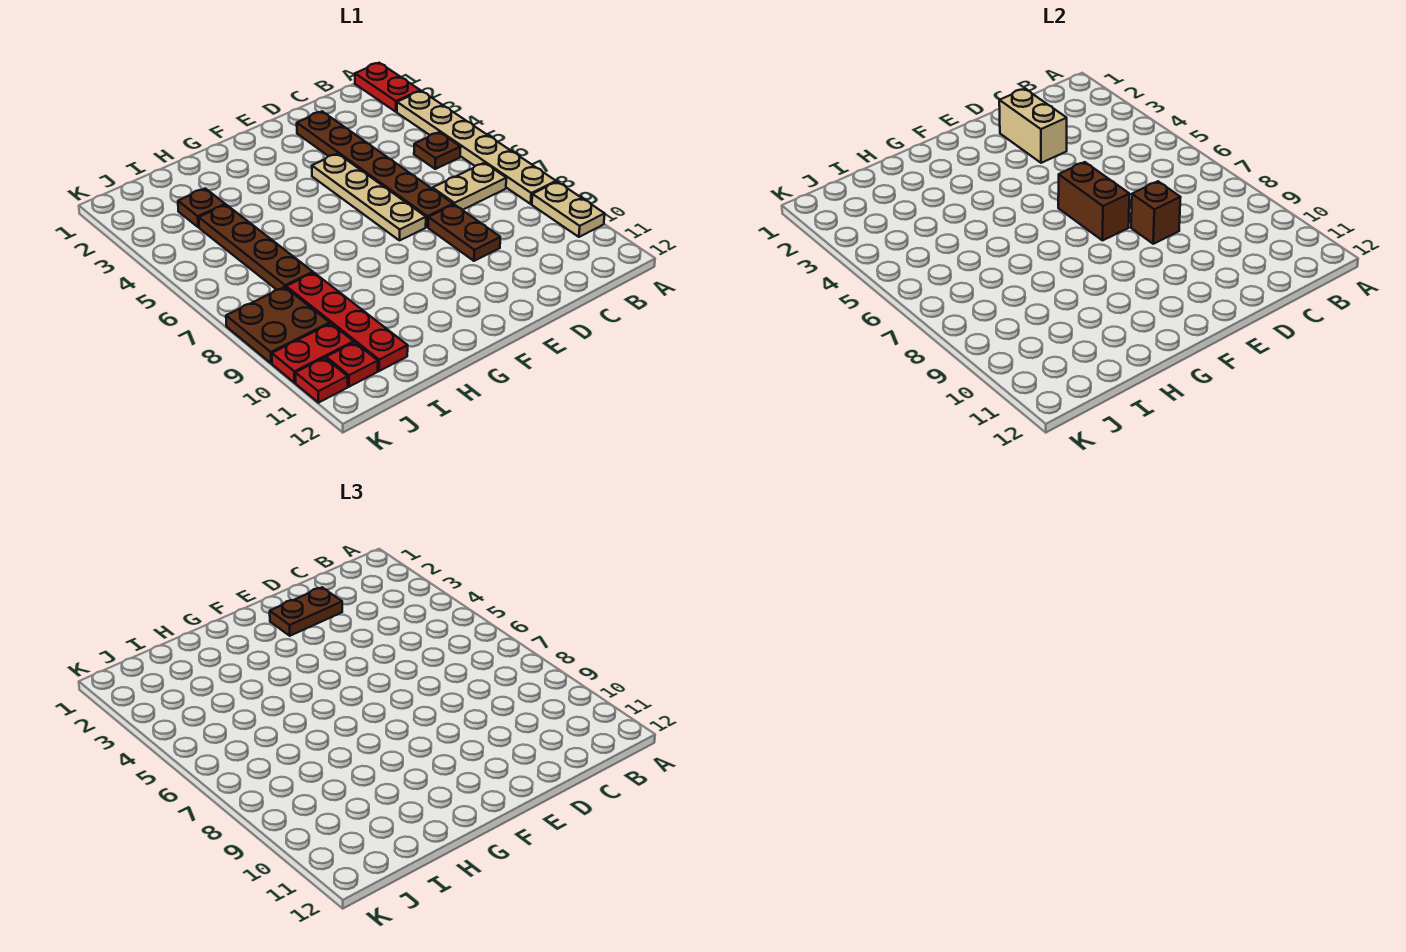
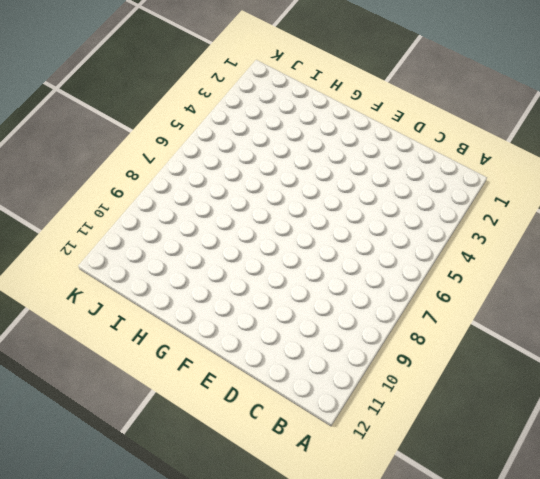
none -> red plate A1:A2 level 1
none -> tan plate A3:A8 level 1
none -> tan plate A9:A10 level 1

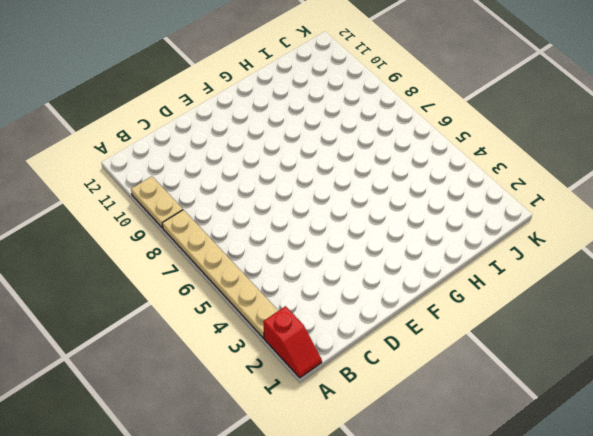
red slope A1:A2 level 1 top 2 -> red plate A1:A2 level 1
none -> brown plate B5 level 1
none -> tan plate B7:C7 level 1
none -> brown plate D2:D7 level 1

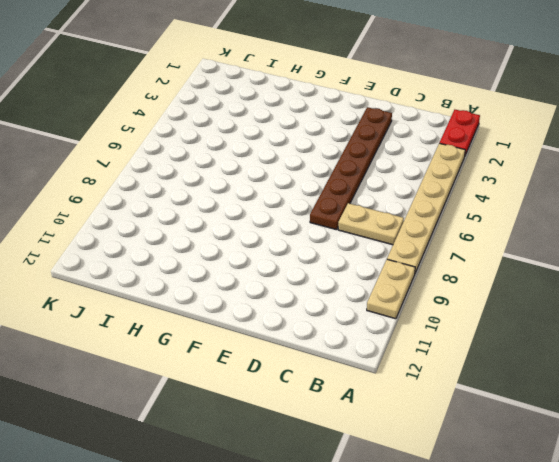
none -> brown plate B5 level 1
none -> brown plate D8:D9 level 1
none -> tan plate E4:E7 level 1

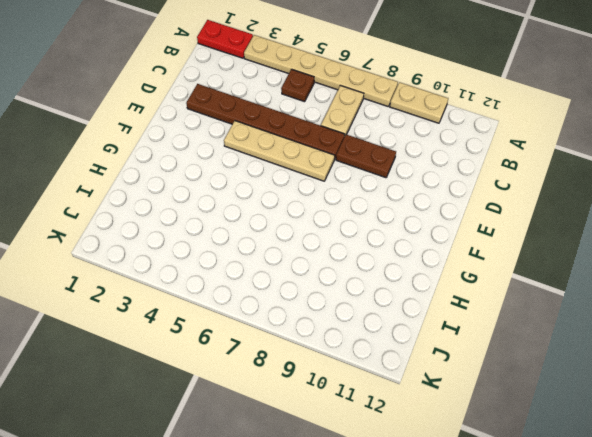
none -> brown plate I3 level 1
none -> brown plate I4:I7 level 1
none -> red plate I8:I11 level 1

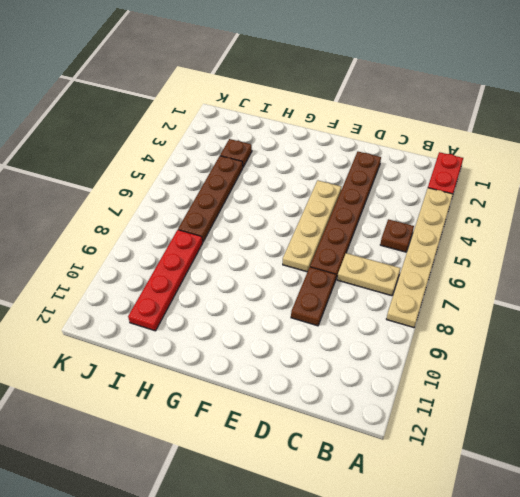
none -> tan plate A9:A10 level 1
none -> brown plate J8:K9 level 1
none -> red plate J10:K10 level 1

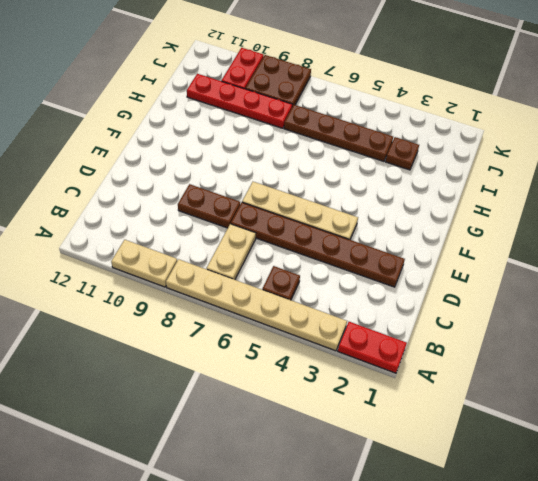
none -> red plate J11 level 1
none -> red plate K11 level 1
none -> tan brick D2:D3 level 2

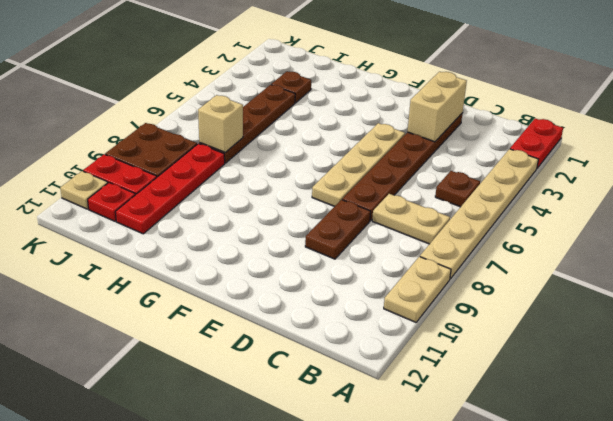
tan brick I7 level 2 -> none
tan plate K11 level 1 -> red plate K11 level 1
none -> brown brick D8 level 2
none -> brown brick E6:E7 level 2
none -> brown plate D2:E2 level 3

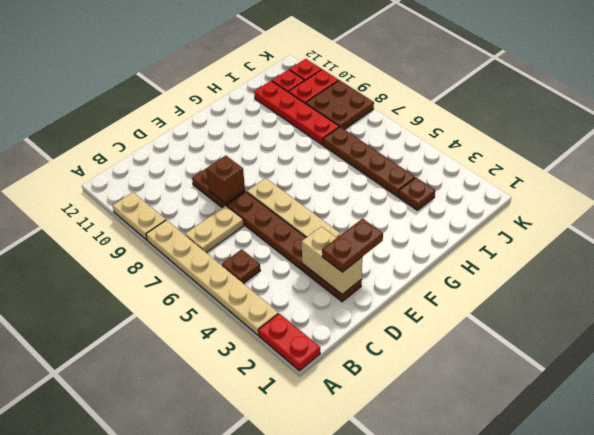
none -> brown brick E6:E7 level 2

